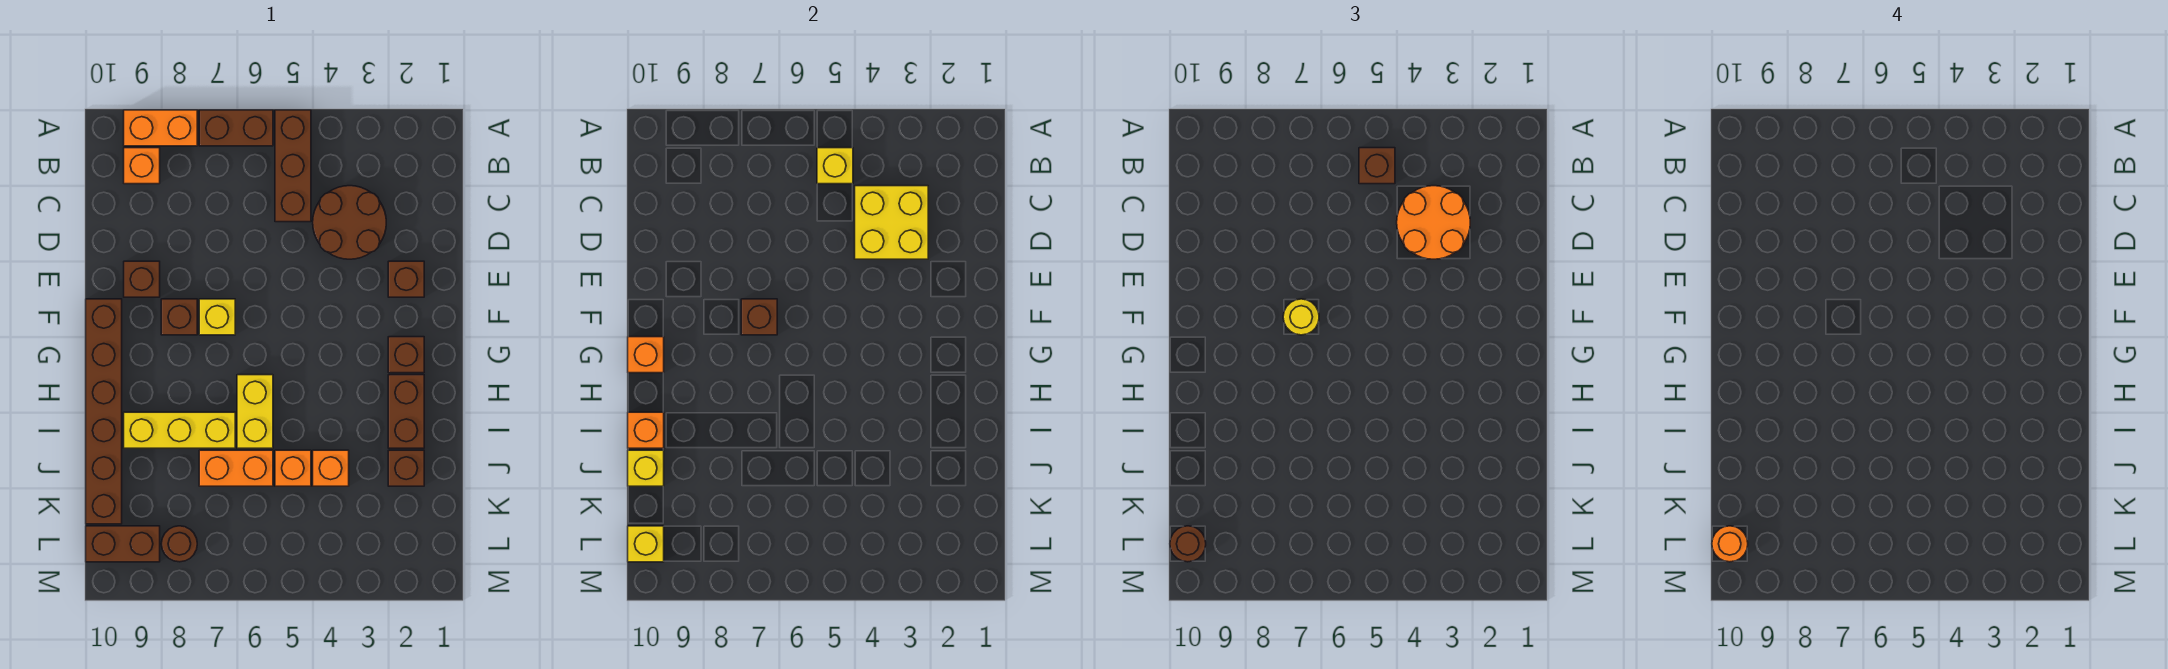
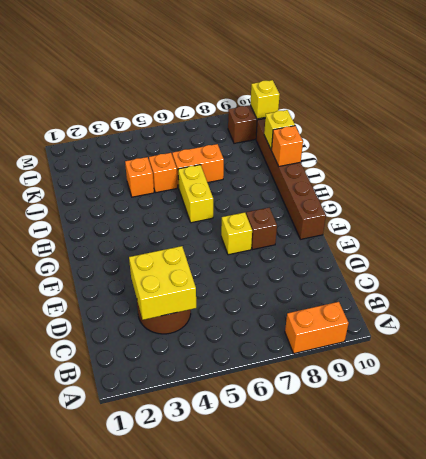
none -> brown brick A5:C5 level 1
none -> brown brick A6:A7 level 1
none -> orange brick B9 level 1
none -> brown brick E2 level 1

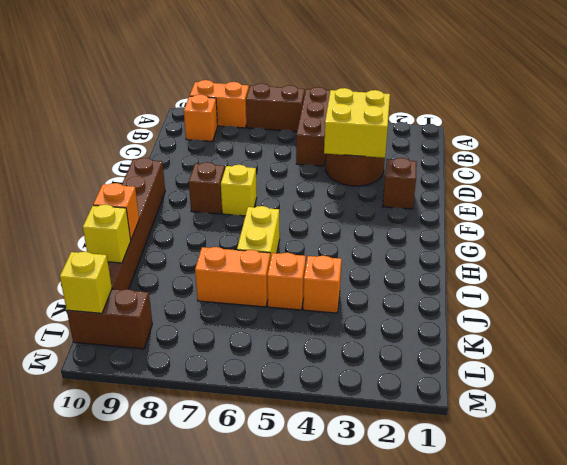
none -> brown brick E9 level 1
none -> brown brick G2 level 1
none -> brown brick H2:I2 level 1
none -> yellow brick I7:I9 level 1

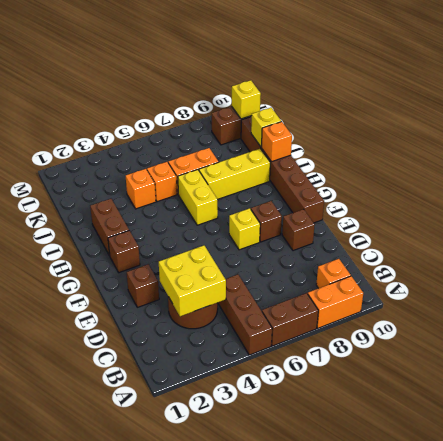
none -> brown brick J2 level 1
none -> brown round brick L8 level 1
none -> yellow brick B5 level 2
none -> brown brick F7 level 2

